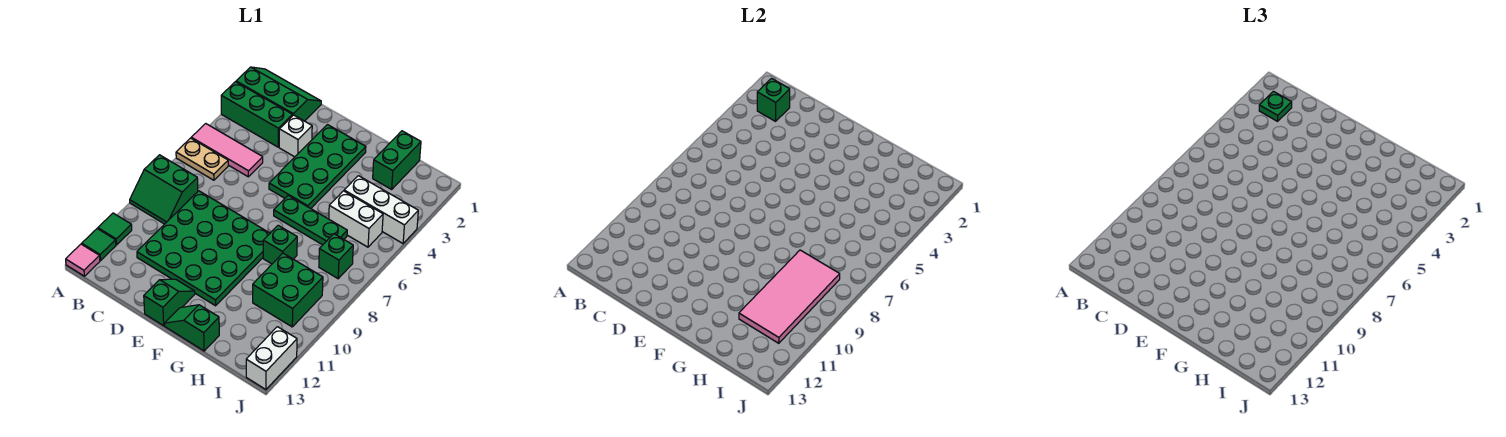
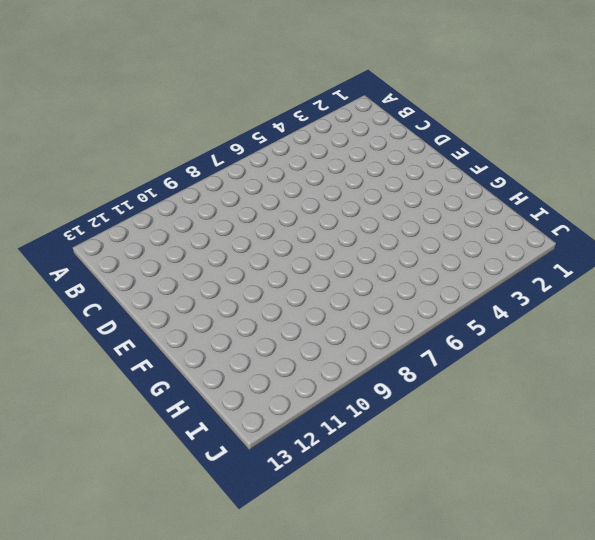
none -> green slope A1:C2 level 1 top 2
none -> green brick A3:C3 level 1
none -> pink tile A5:C5 level 1

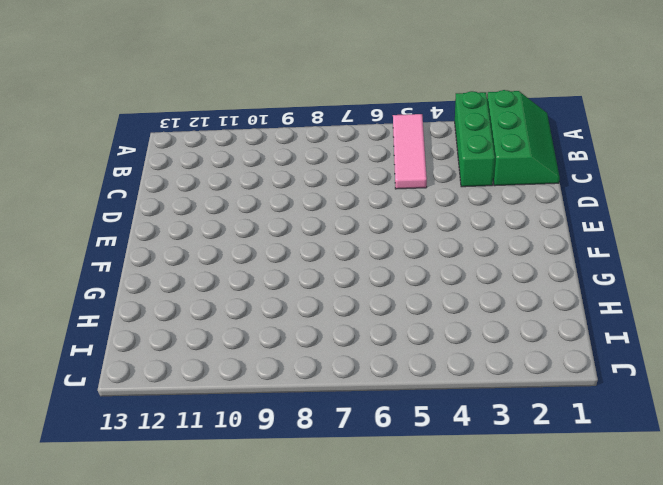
none -> tan plate A6:B6 level 1
none -> green slope A8:B9 level 1 top 8
none -> green tile A11 level 1

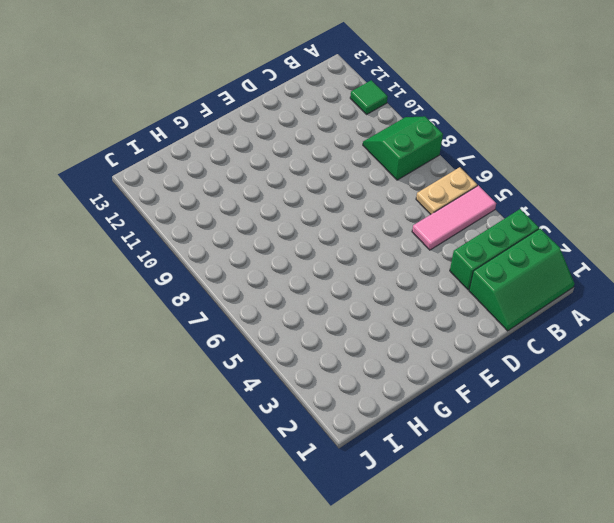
none -> green tile A12 level 1
none -> pink tile A13 level 1
none -> green plate C8:F11 level 1

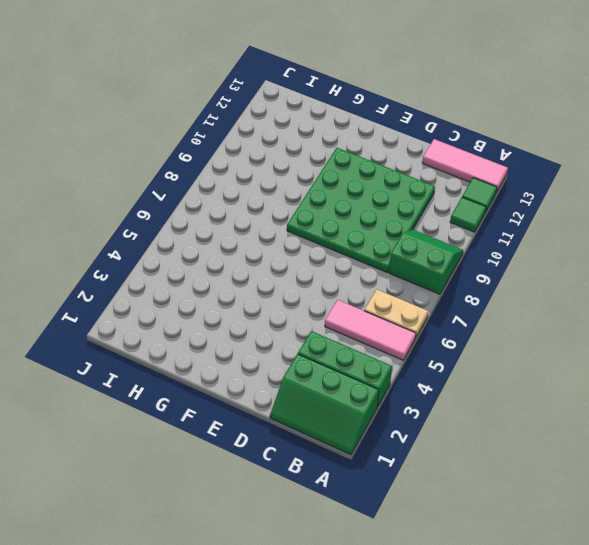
pink tile A13:C13 level 1 -> pink tile A13 level 1
none -> white brick D3 level 1
none -> green plate E2:F5 level 1
none -> green slope E12:E13 level 1 top 13

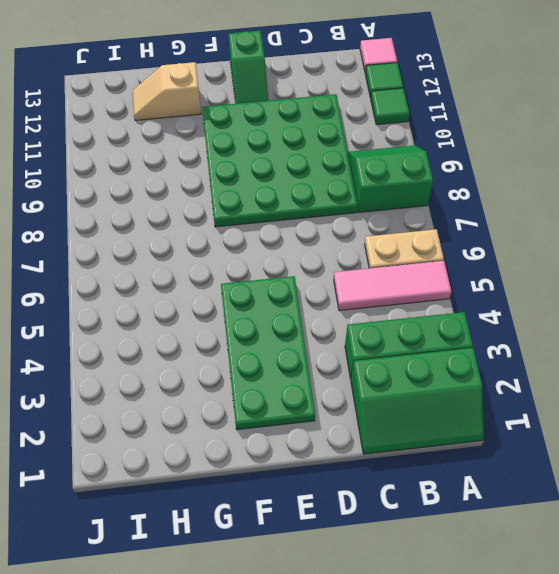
tan slope G12:H12 level 1 top G -> none
none -> white brick D3 level 1
none -> green plate F6:H6 level 1
none -> green slope F13:G13 level 1 top G

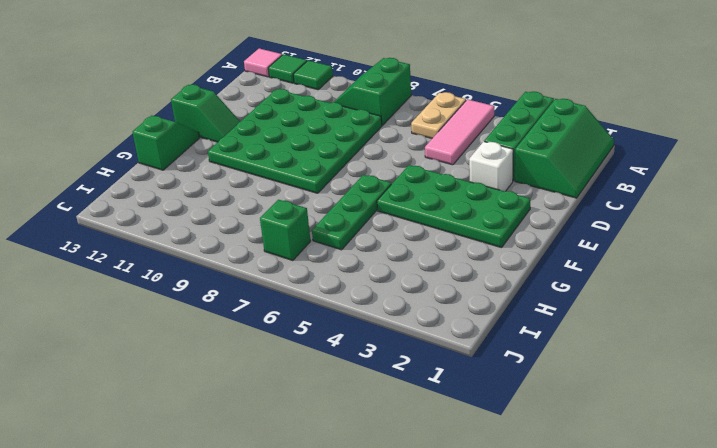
none -> green brick G8 level 1
none -> green brick H1:H2 level 1
none -> white brick H4:J4 level 1

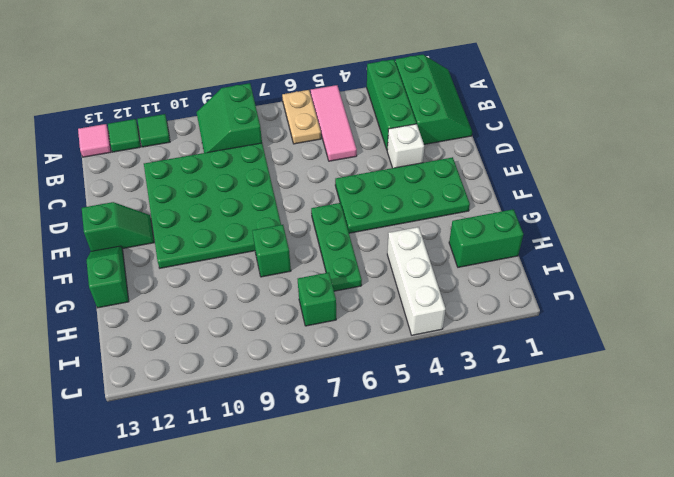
none -> white brick H5:I5 level 1
none -> green brick H9:I10 level 1
none -> white brick J12:J13 level 1

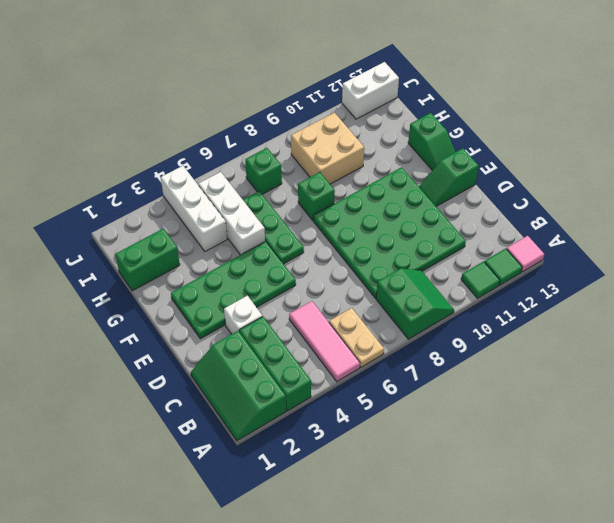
white brick G5:I5 level 1 -> white brick H5:I5 level 1
tan brick H9:I10 level 1 -> green brick H9:I10 level 1
none -> green brick B2 level 2
none -> pink tile H8:I11 level 2
none -> green plate B2 level 3

